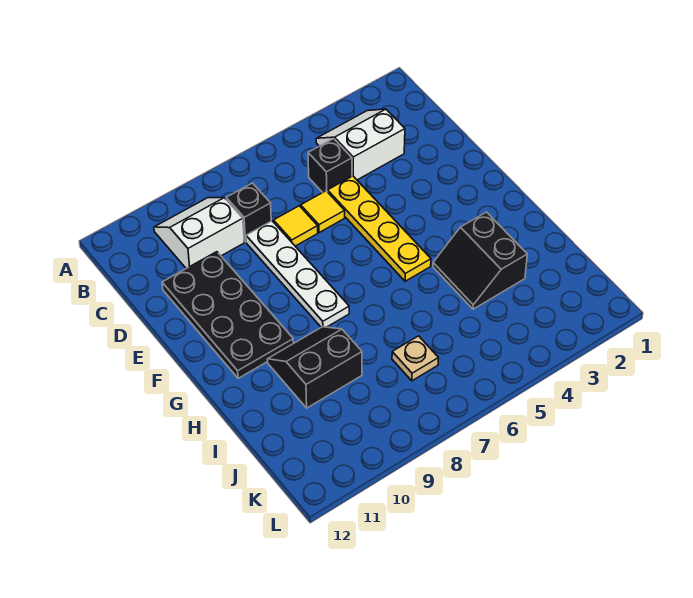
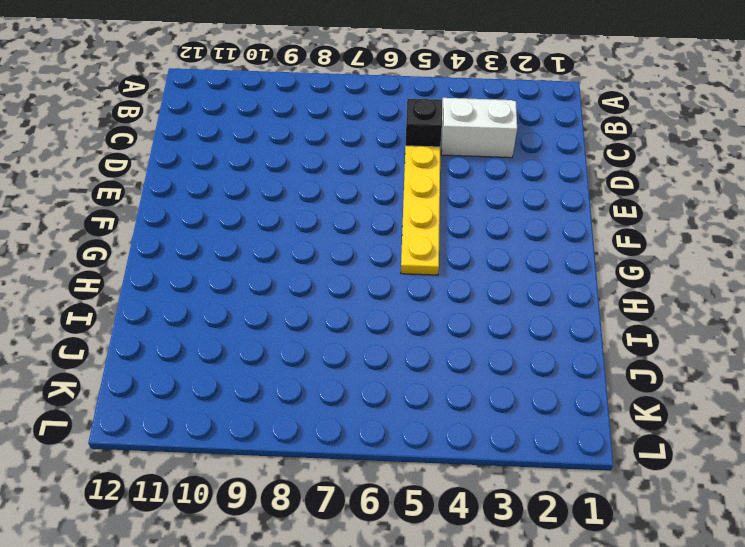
none -> white slope B9:C10 level 1 top C
none -> black brick C8 level 1
none -> yellow tile D6 level 1

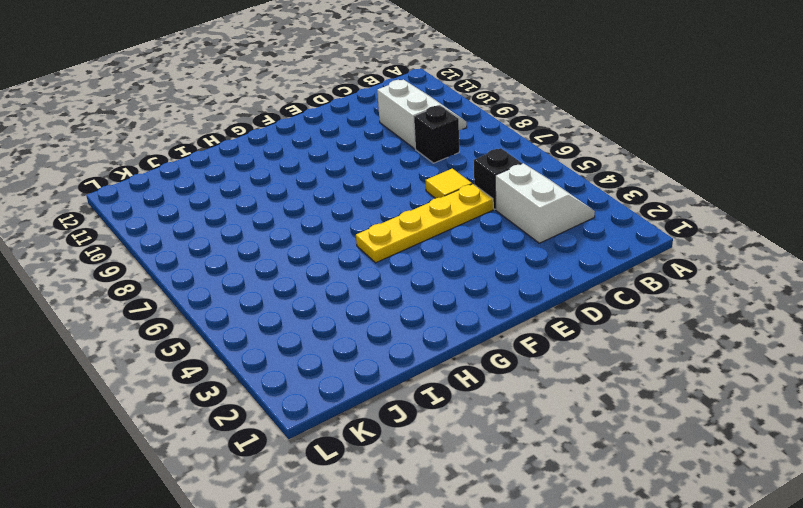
none -> yellow tile D7 level 1
none -> white plate D8:G8 level 1
none -> black plate D10:G11 level 1

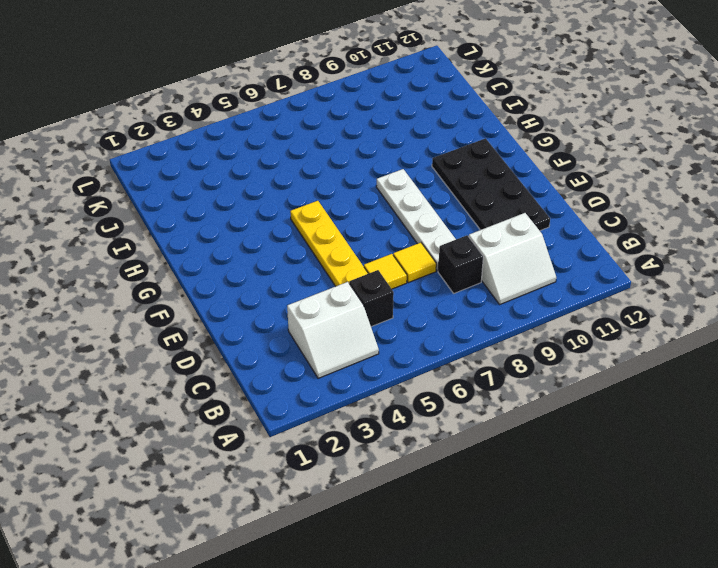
none -> black slope H3:I4 level 1 top 3
none -> black slope H9:I10 level 1 top I
none -> tan plate J7 level 1

